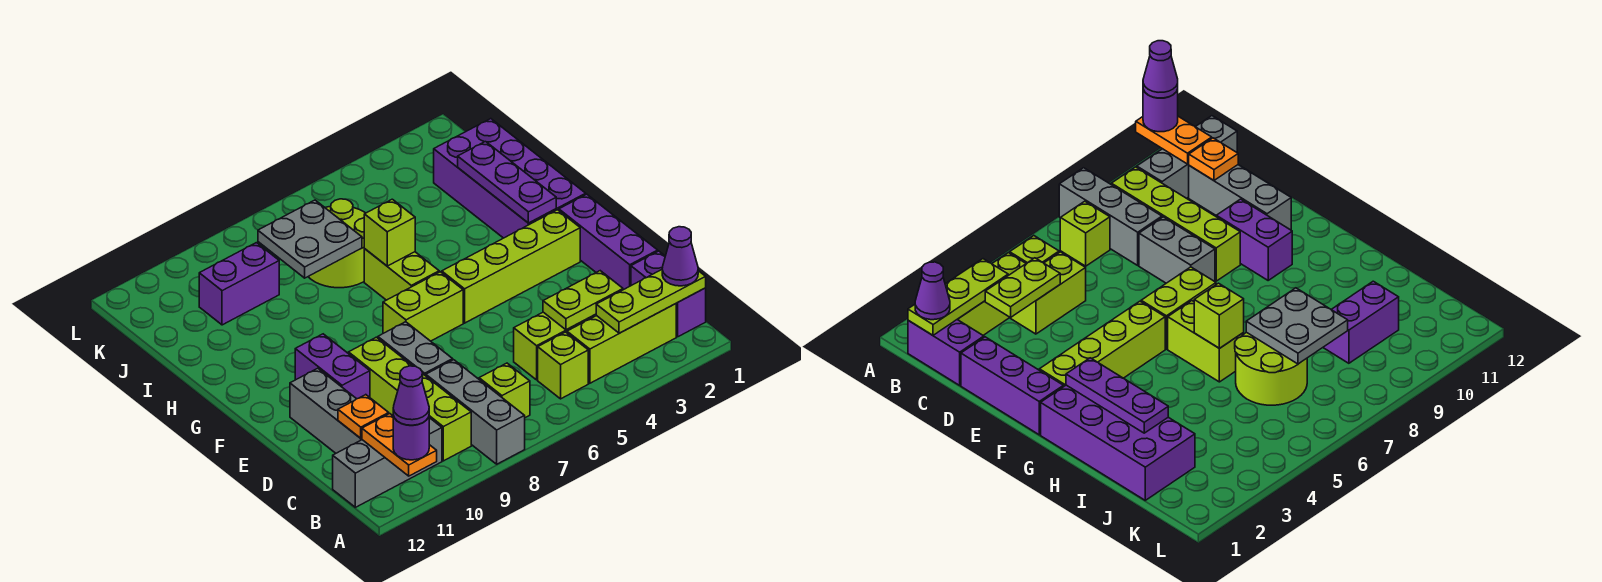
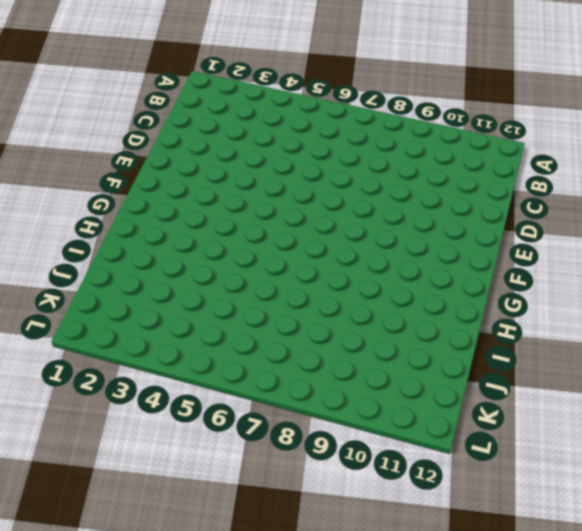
none -> grey brick A8:C8 level 1
none -> purple brick B1:C1 level 1
none -> lime brick B2:B4 level 1

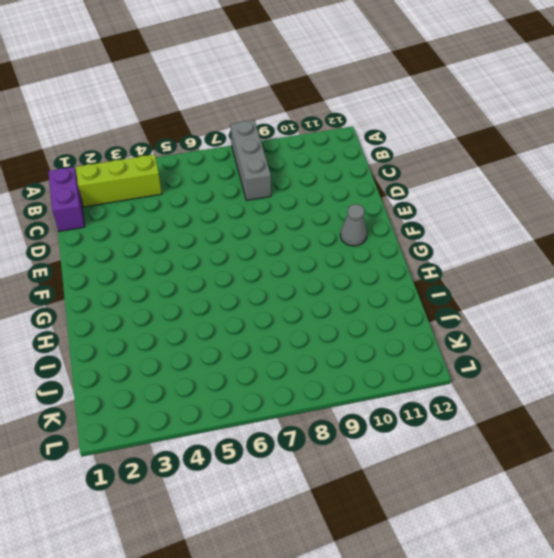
grey cone F11 level 1 -> none
none -> lime brick B5 level 1
none -> lime brick B7 level 1
none -> lime brick B9:E9 level 1

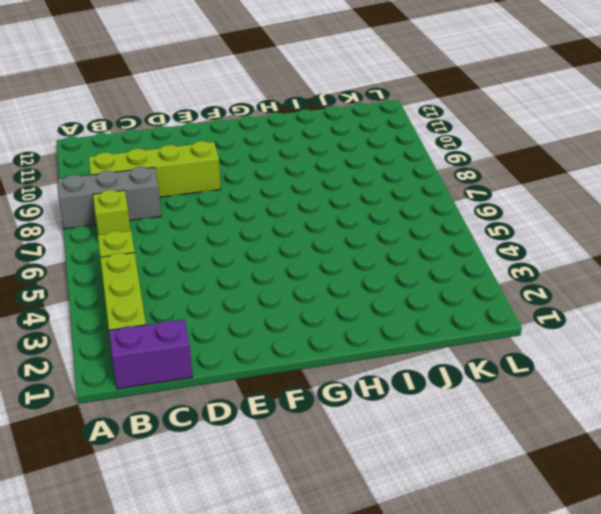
none -> grey brick B10:B12 level 1
none -> lime brick C4:C5 level 1
none -> grey brick C11:E11 level 1

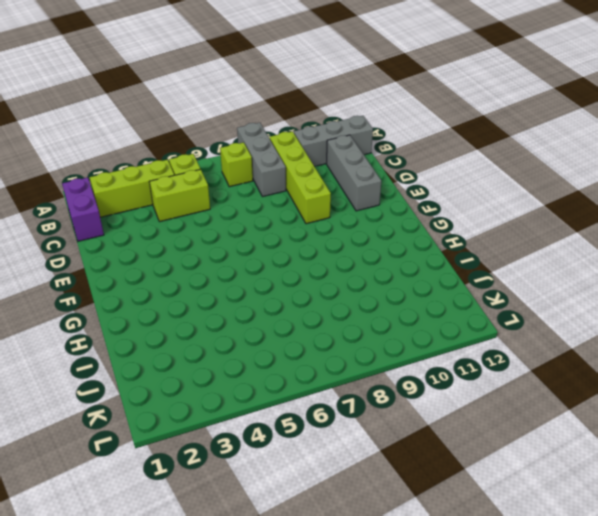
none -> purple brick D1:F1 level 1
none -> grey brick D8:E8 level 1
none -> purple brick E10:F10 level 1

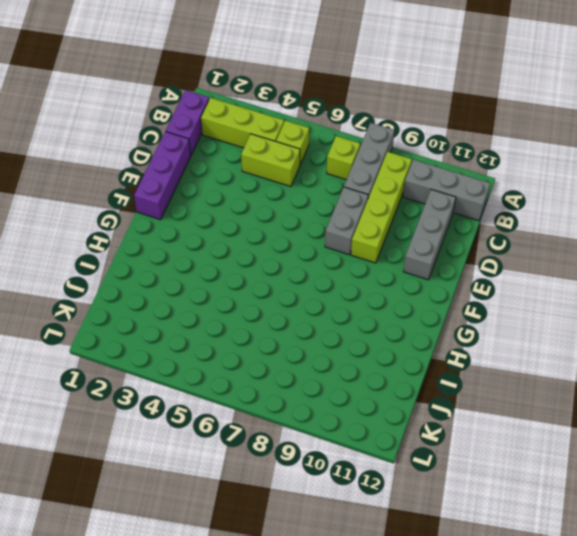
none -> purple brick E10:F10 level 1
none -> lime brick F2:F5 level 1
none -> lime brick F6:F7 level 1

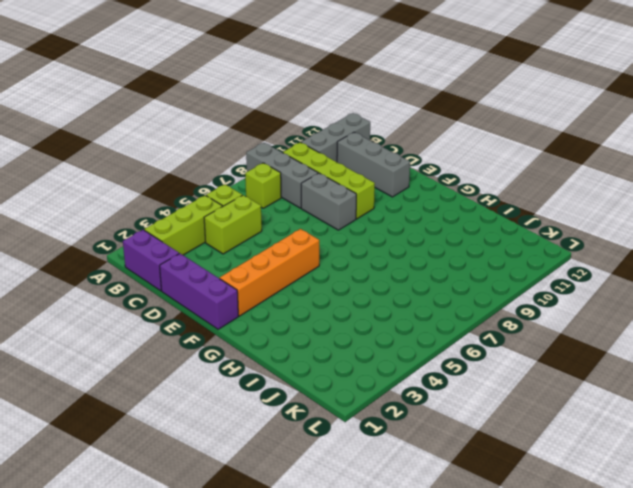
orange brick F2:F5 level 1 -> lime brick F2:F5 level 1
none -> purple brick E10:F10 level 1
none -> lime brick F6:F7 level 1
none -> purple brick G1:J2 level 1

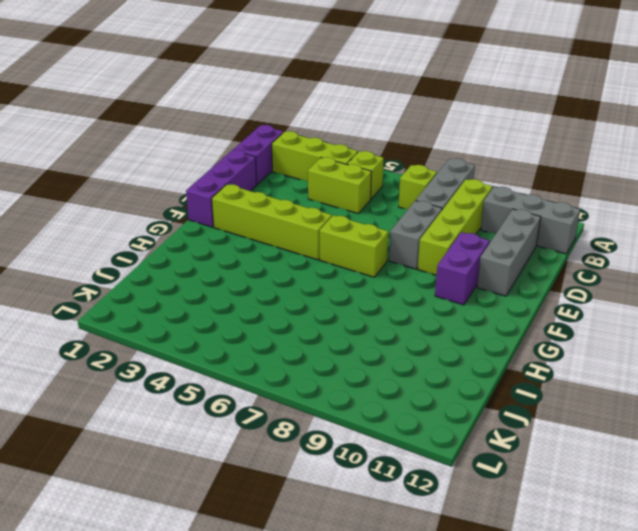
none -> purple brick G1:J2 level 1
none -> lime brick G6:H6 level 1
none -> lime round brick I6:J7 level 1

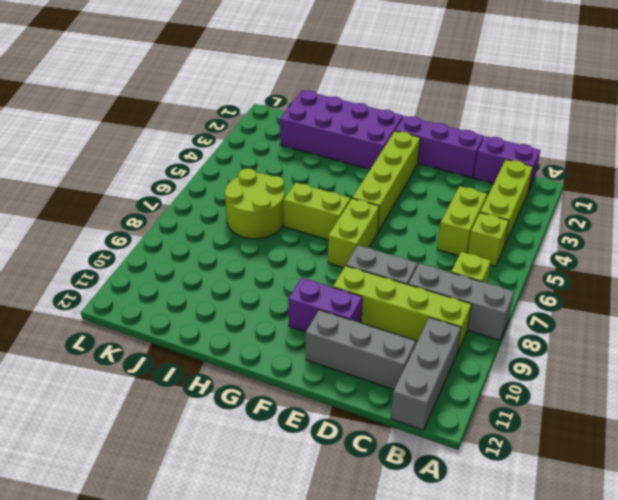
none -> purple brick J9:J10 level 1
none -> orange plate A11:B11 level 2
none -> lime plate B1:B3 level 2

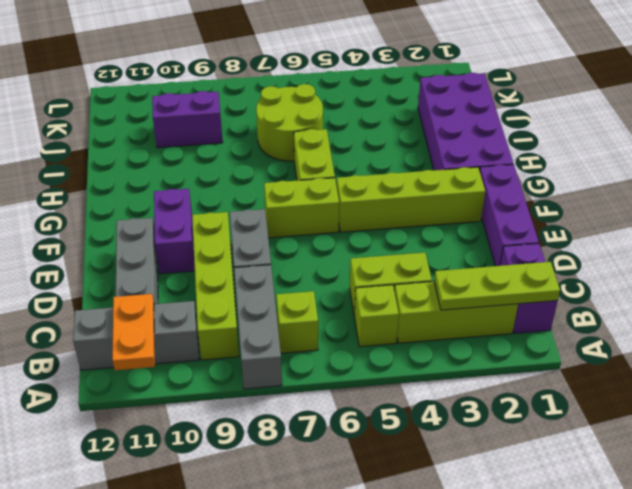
none -> lime plate C3:C4 level 2
none -> orange plate C11 level 2
none -> purple plate G2:I2 level 2

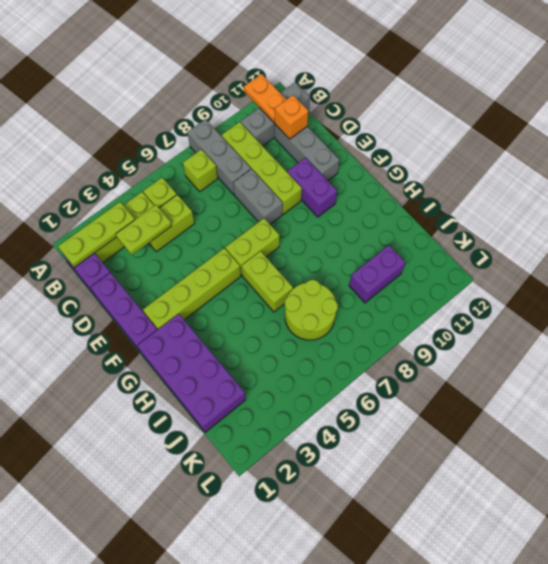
orange brick C11 level 2 -> orange plate C11 level 2
none -> purple plate G2:I2 level 2
none -> lime brick H6 level 2
none -> grey plate I7:J8 level 2

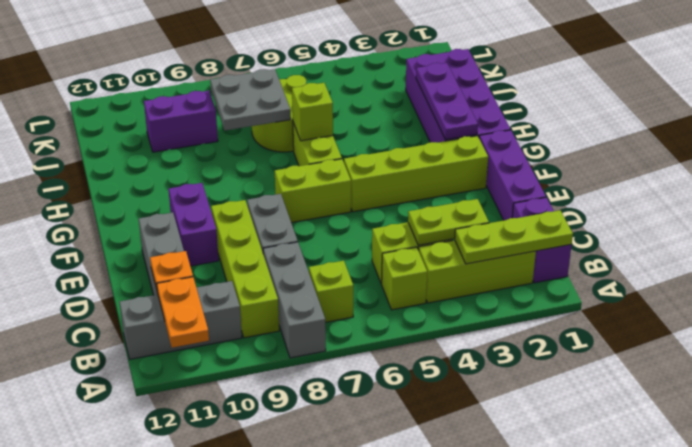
none -> purple round brick A11 level 3
none -> purple cone B1 level 3
none -> purple cone A11 level 4

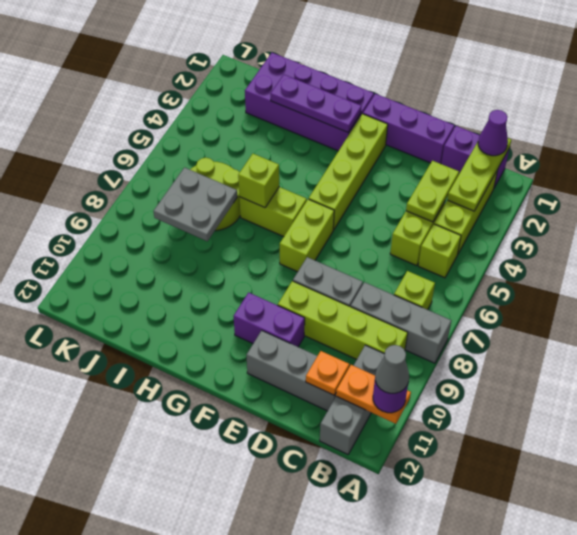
grey cone A11 level 4 -> purple cone A11 level 4
none -> purple brick J9:J10 level 1

